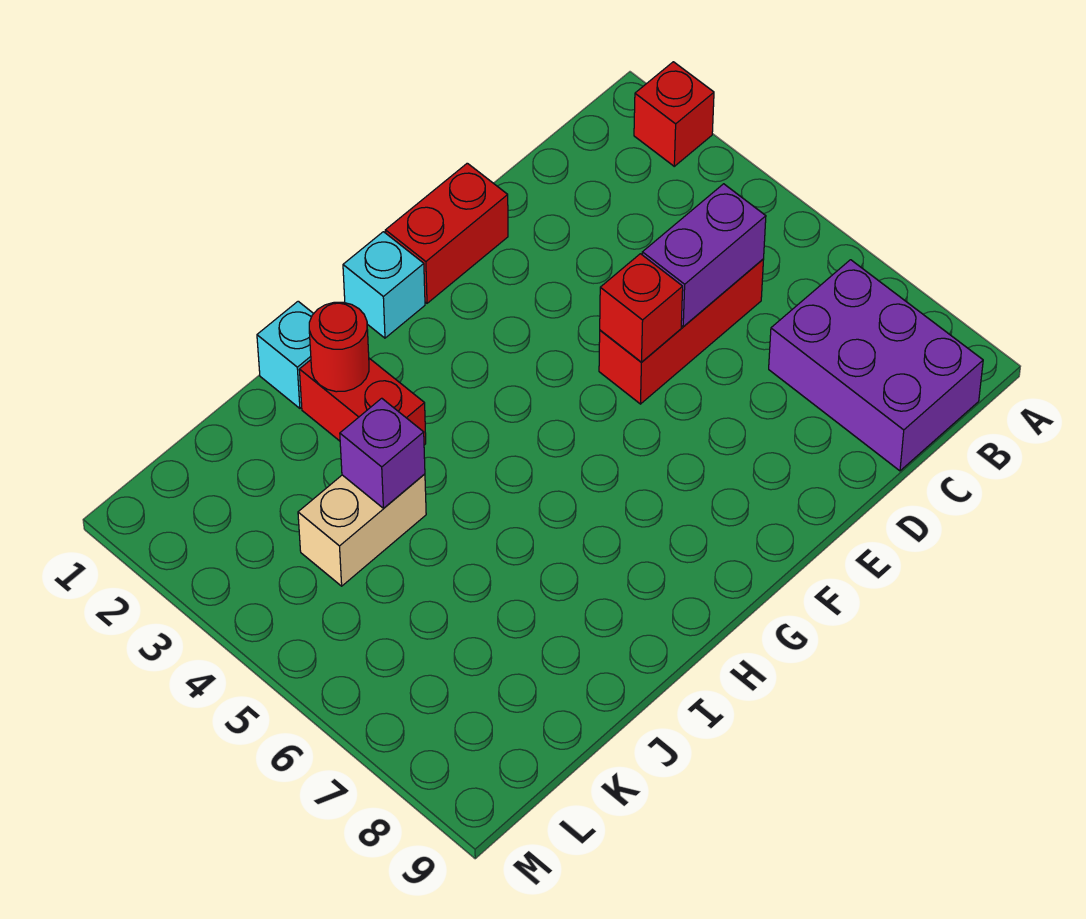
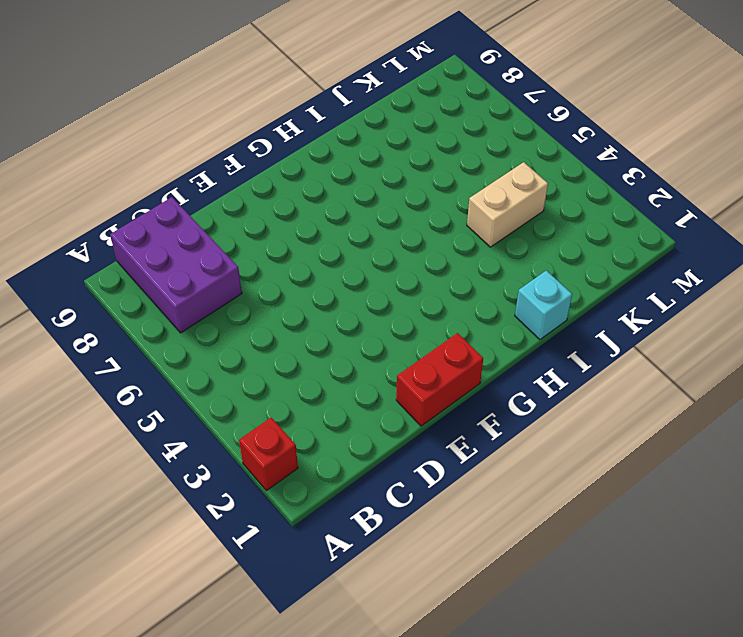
none -> red brick C5:E5 level 1
none -> cyan brick G1 level 1
none -> red brick I2:I3 level 1

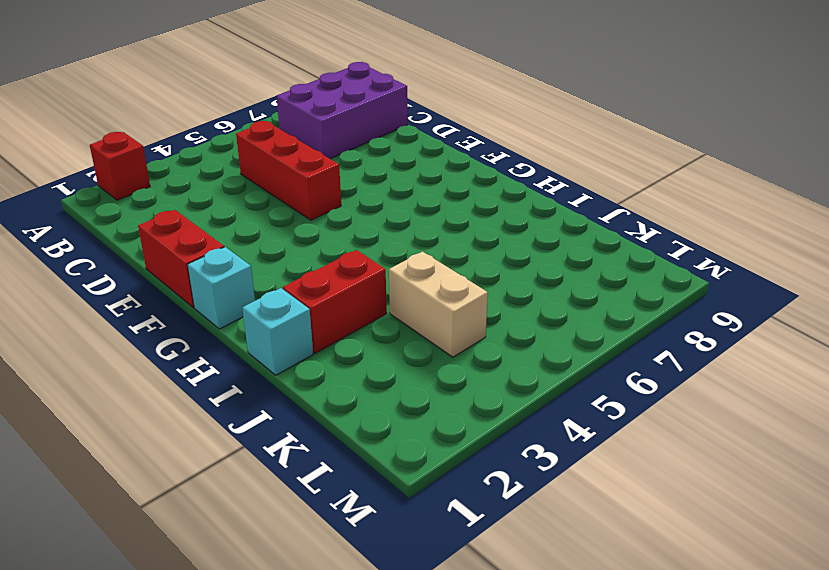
none -> purple brick C5:D5 level 2
none -> red brick E5 level 2
none -> red round brick I2 level 2

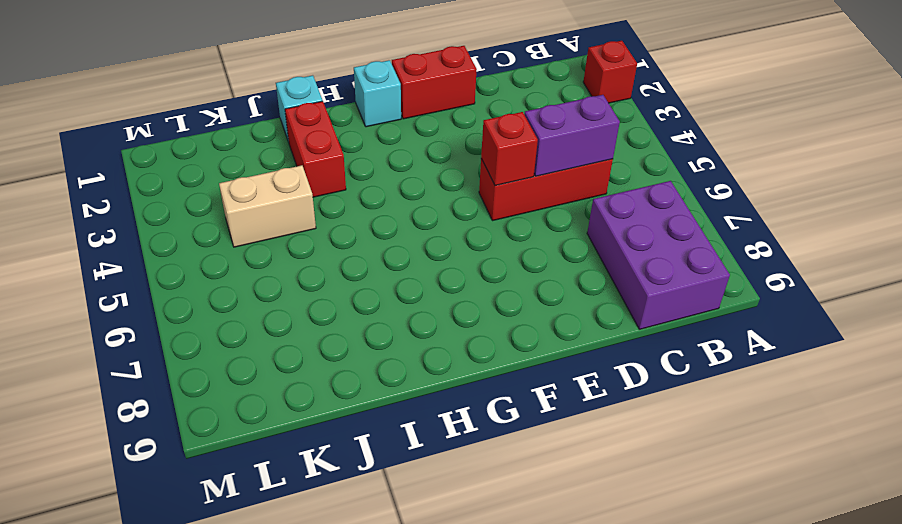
none -> red round brick I2 level 2
none -> purple brick J4 level 2

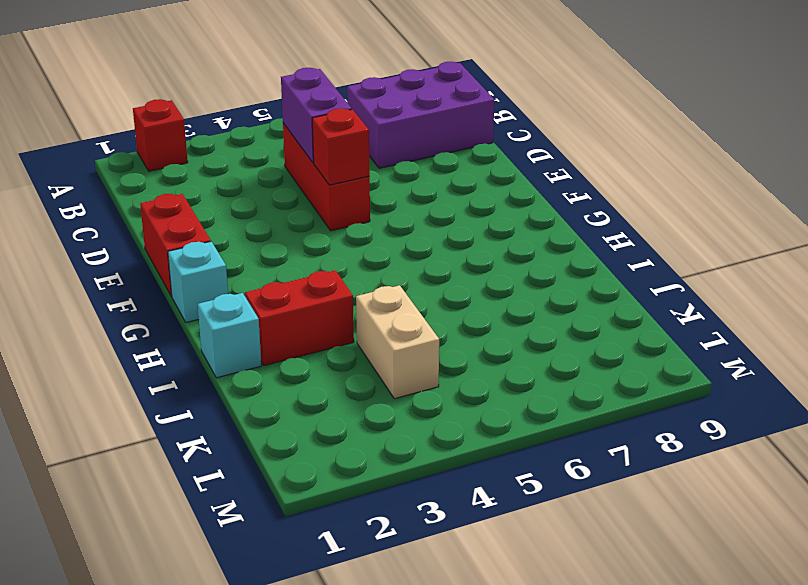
none -> red round brick I2 level 2
none -> purple brick J4 level 2

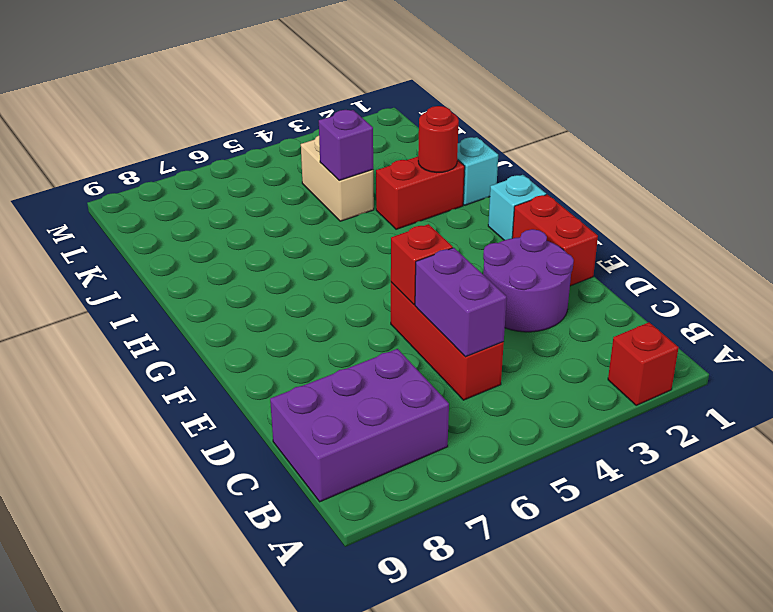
purple round brick D2:E3 level 1 -> none

